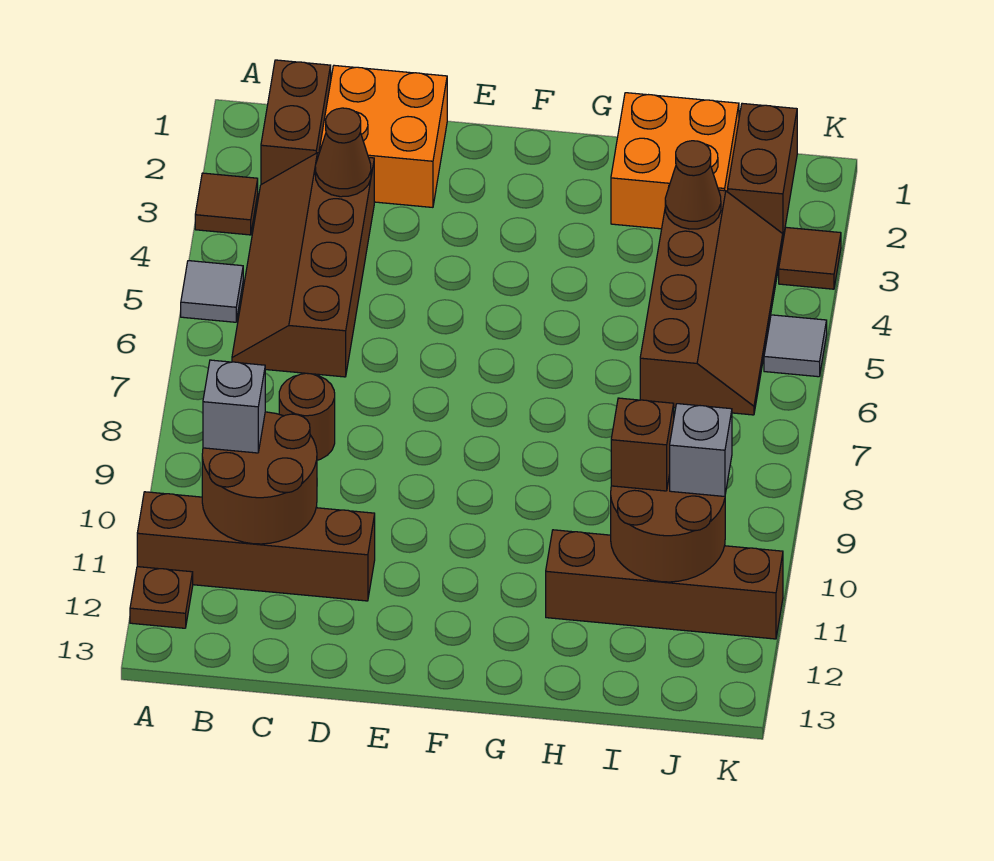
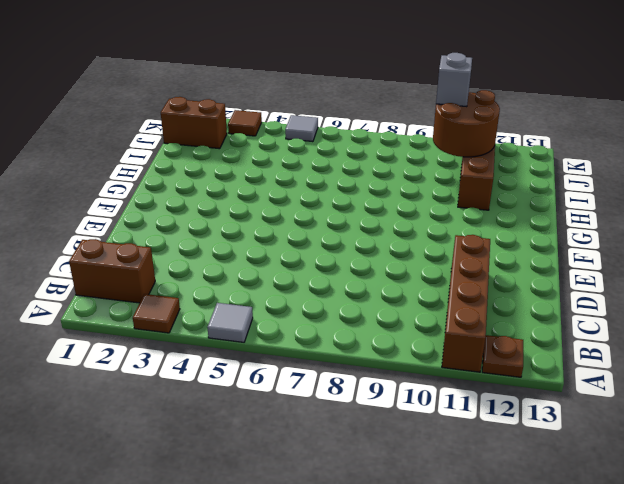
none -> brown slope B3:C6 level 1 top C
none -> orange brick C1:D2 level 1
none -> brown round brick C8 level 1

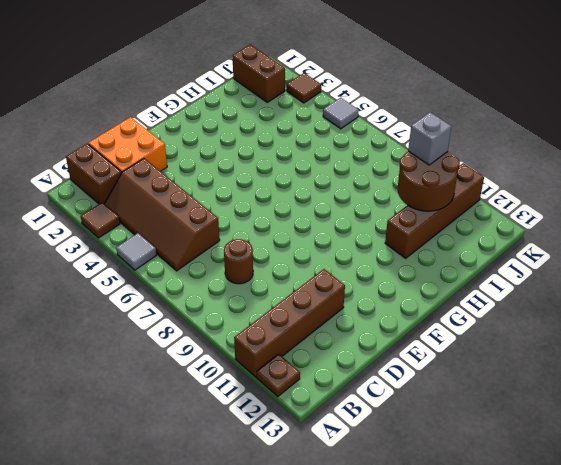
none -> orange brick H1:I2 level 1
none -> brown slope I3:J6 level 1 top I
none -> brown round brick B10:C11 level 2

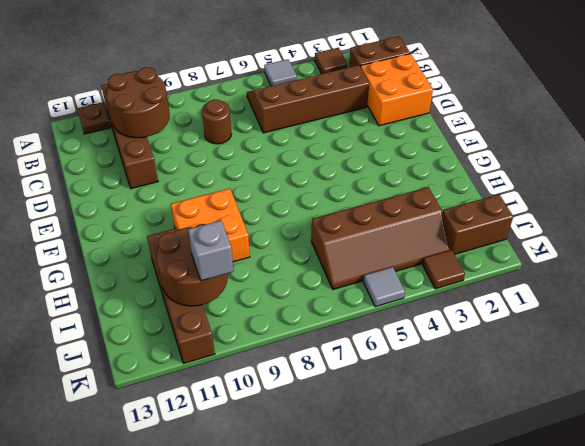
orange brick G9:H10 level 1 -> orange brick H1:I2 level 1
none -> brown cone C3 level 2
none -> brown cone I3 level 2
none -> grey brick B10 level 3

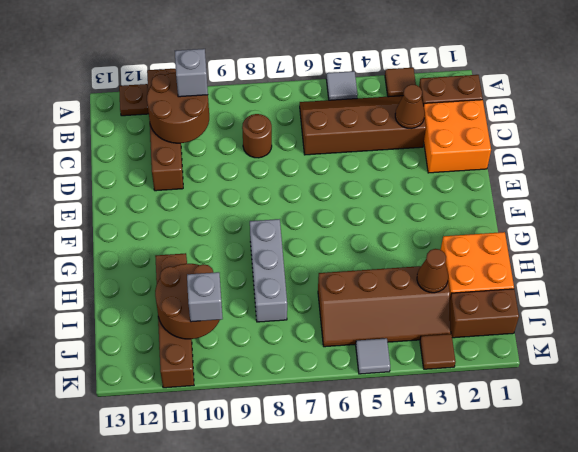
grey brick G8:I8 level 1 -> none
none -> brown brick I10 level 3

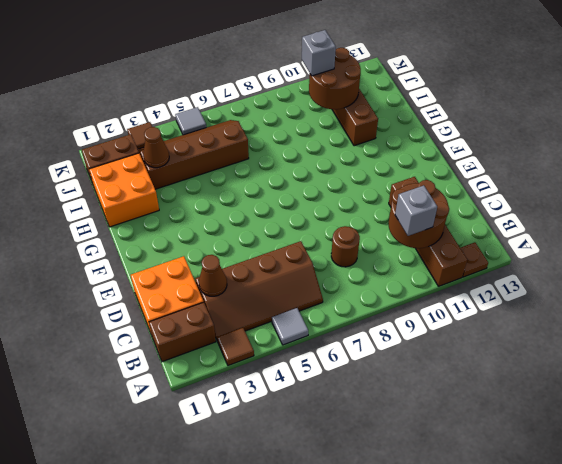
none -> brown brick I10 level 3

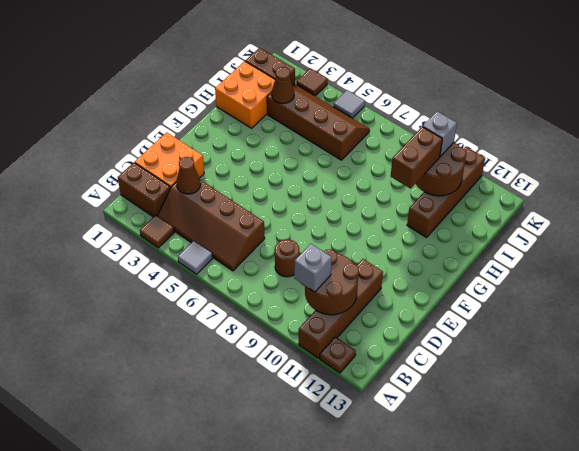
brown brick H10:I10 level 3 -> brown brick I10 level 3

